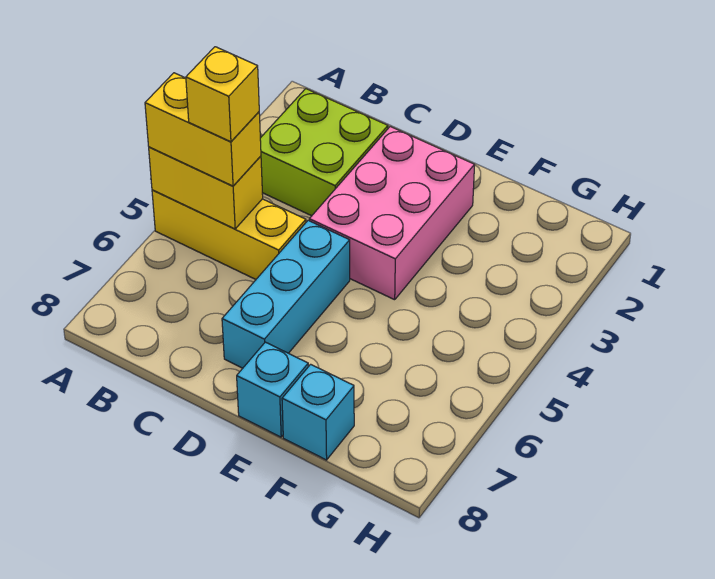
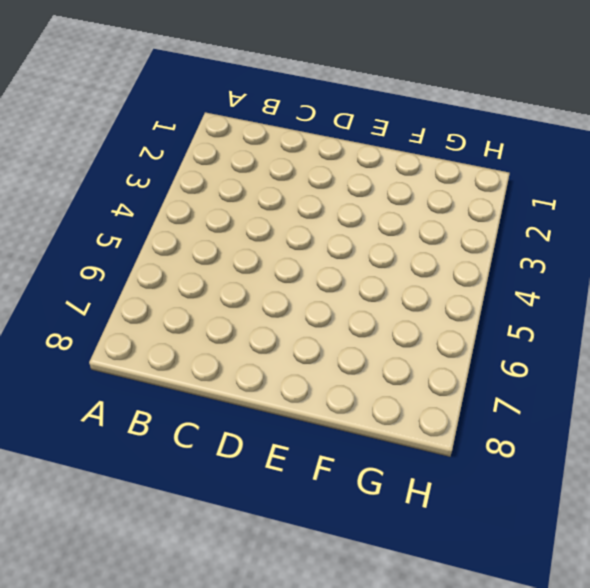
none -> yellow brick A5:C5 level 1
none -> lime brick B2:C3 level 1

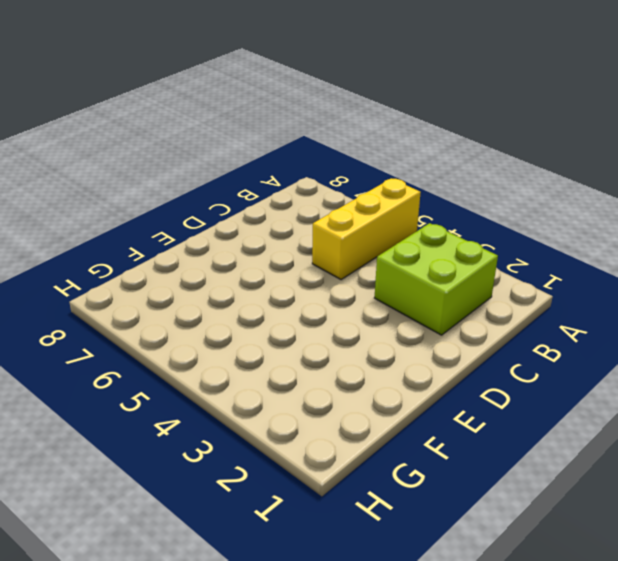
none -> pink brick D2:E4 level 1
none -> cyan brick D5:D7 level 1

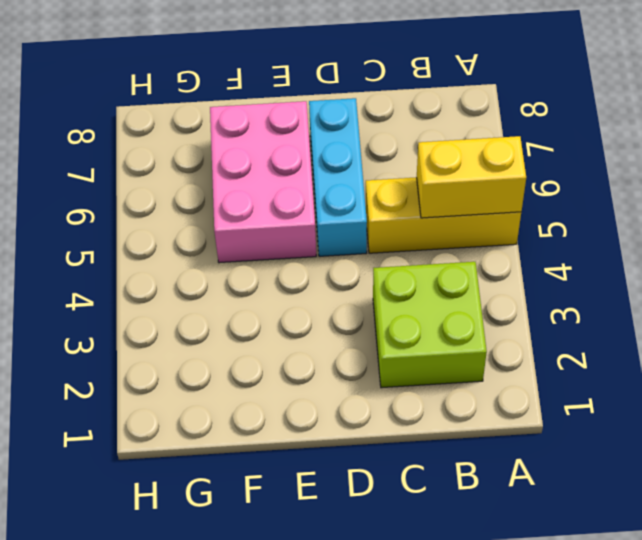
pink brick E5:F7 level 1 -> pink brick D2:E4 level 1
none -> cyan brick E8 level 1
none -> cyan brick F8 level 1

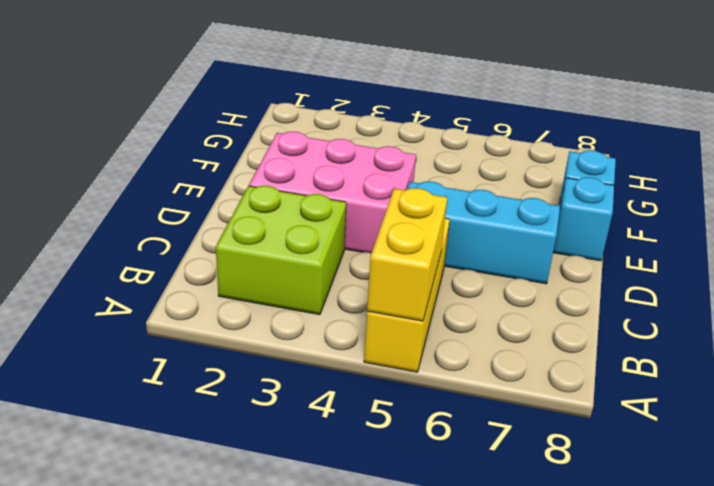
none -> yellow brick A5:B5 level 3
none -> yellow brick B5 level 4

